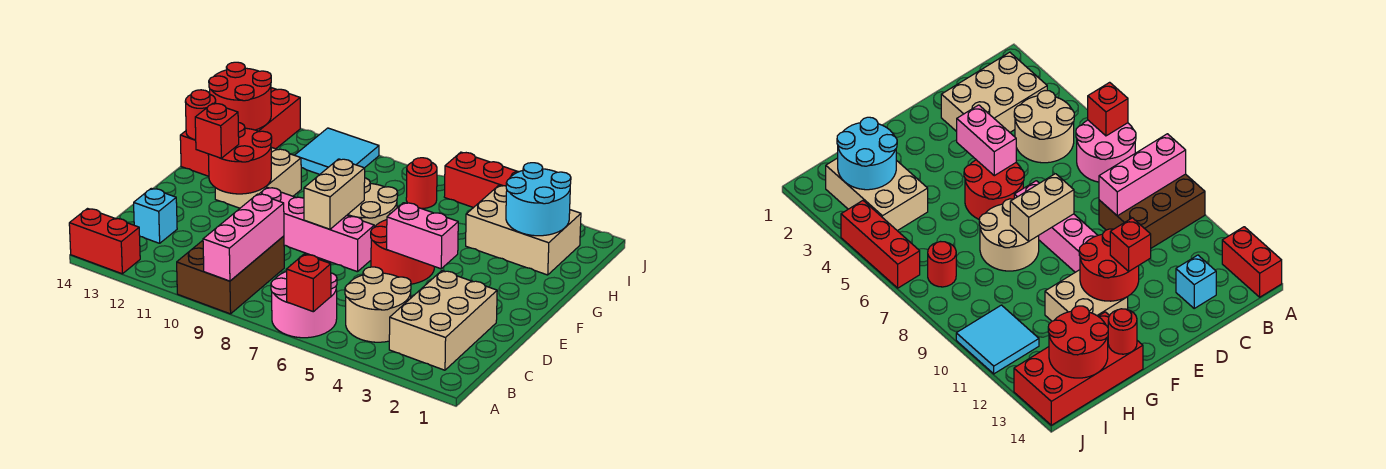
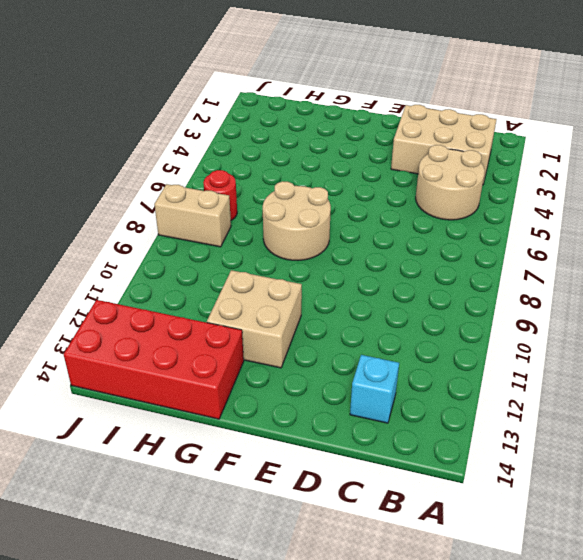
tan brick I8:J8 level 1 -> tan brick E8:F8 level 2
none -> pink round brick A6:B7 level 1
none -> brown brick A9:C10 level 1
none -> red brick A13:A14 level 1

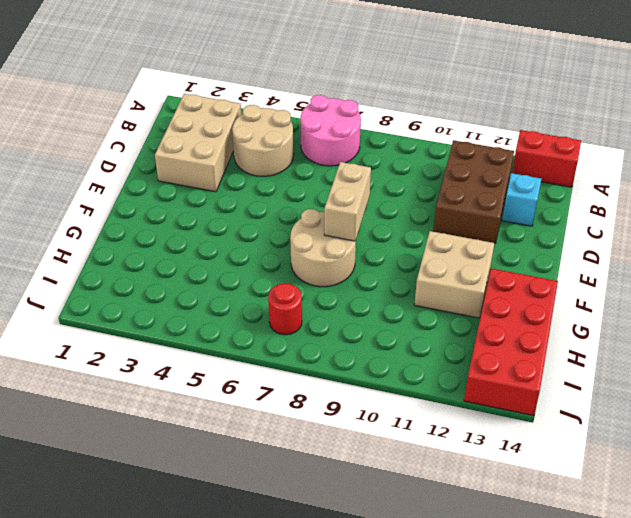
brown brick B11:D12 level 1 -> brown brick A9:C10 level 1
none -> red round brick E5:F6 level 1
none -> pink brick E7:E10 level 1
none -> tan brick H2:I4 level 1

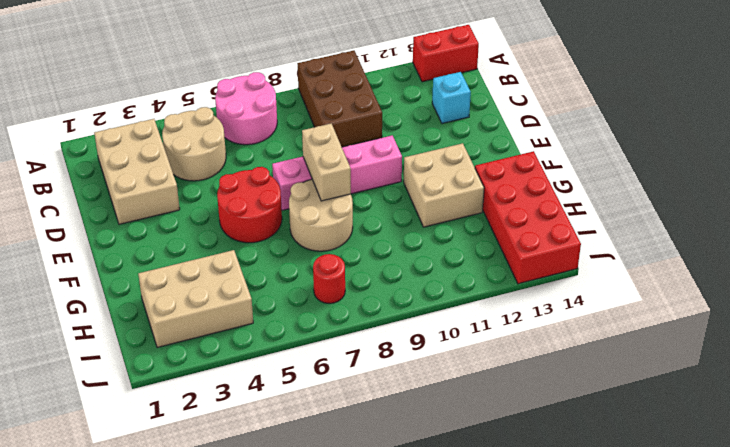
none -> cyan tile I10:J11 level 1
none -> red brick J4:J6 level 1
none -> red brick A6 level 2

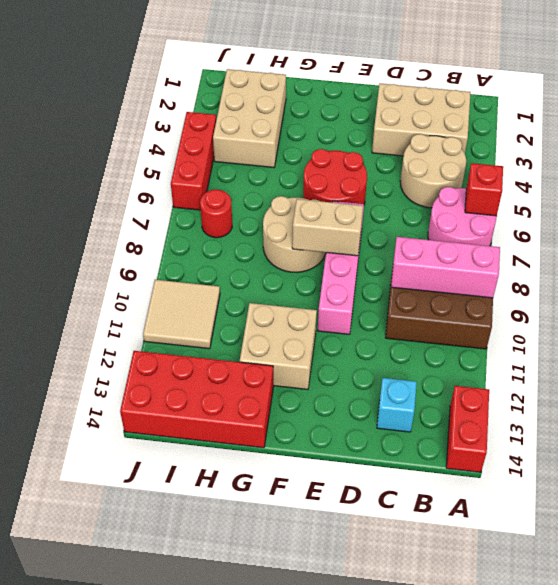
tan tile I10:J11 level 1 -> cyan tile I10:J11 level 1
none -> pink brick E4:E5 level 2
none -> red round brick E11:F12 level 2
none -> red round brick G14 level 2

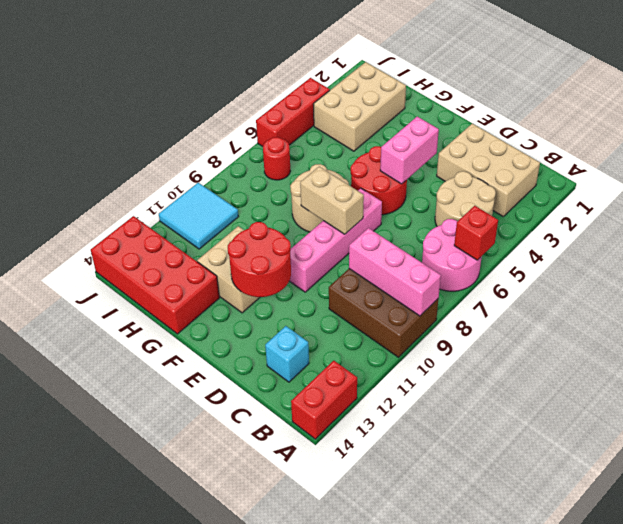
none -> red round brick G14 level 2
none -> cyan round brick H2:I3 level 2
none -> red round brick H13:I14 level 2

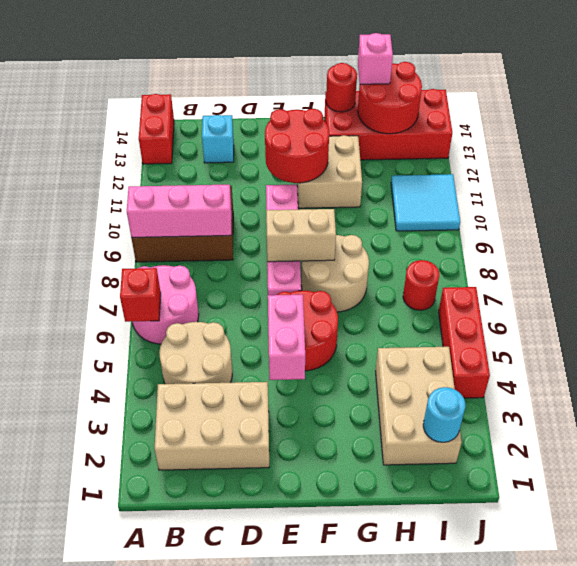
pink brick H14 level 3 -> none
cyan round brick I2 level 2 -> cyan round brick H2:I3 level 2
none -> red brick E12 level 3

